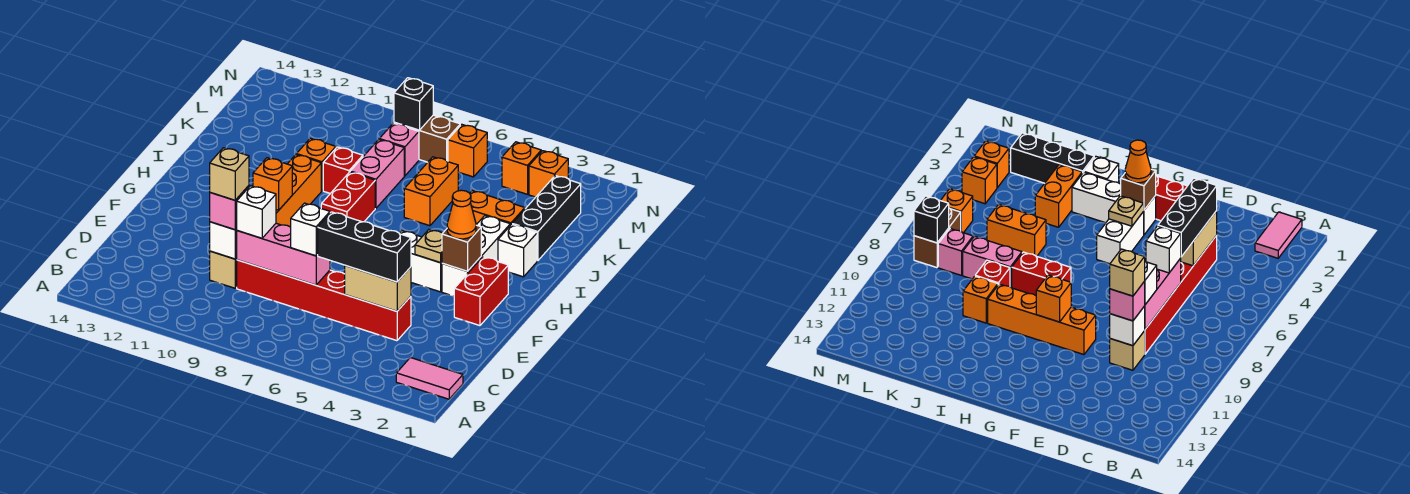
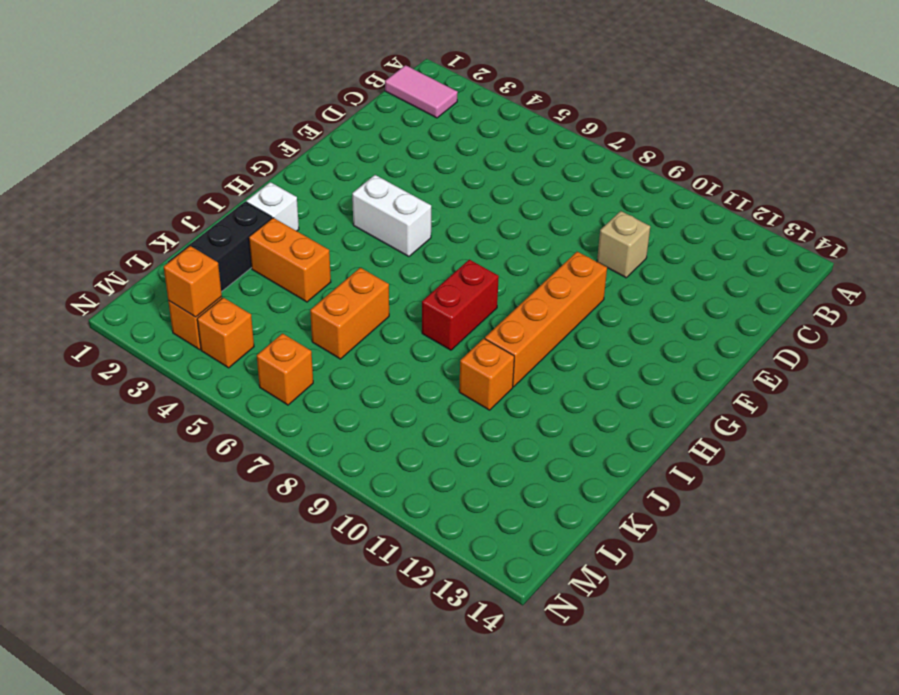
orange brick M3 level 2 -> orange brick G10 level 2
none -> red brick D4:D9 level 1
none -> red brick F2:G2 level 1
none -> white brick G3:I3 level 1
none -> pink brick J8:K8 level 1

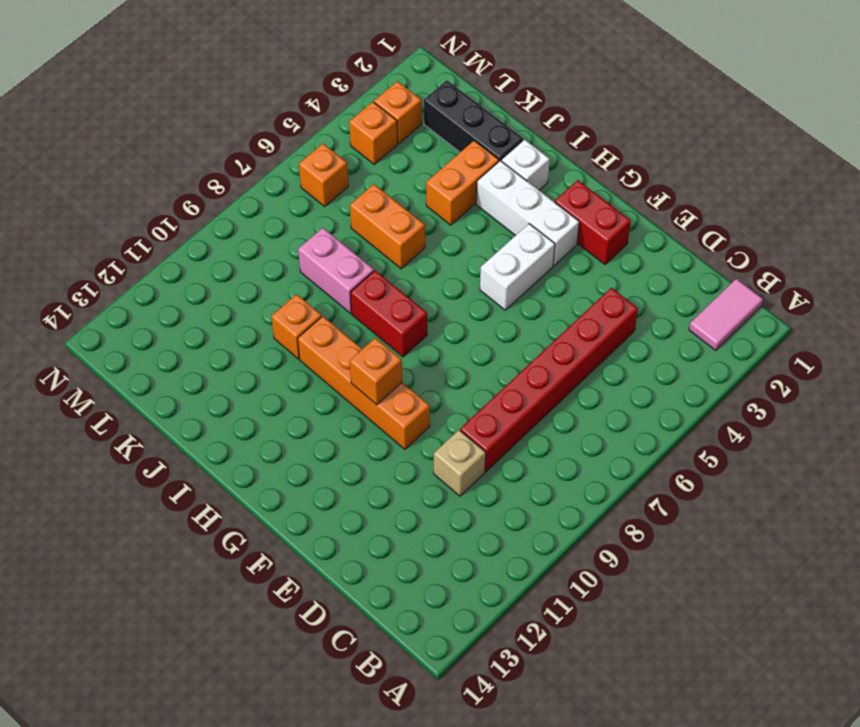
none -> red brick J9 level 1
none -> pink brick L8 level 1
none -> brown brick M7:M8 level 1
none -> tan brick D4:D5 level 2

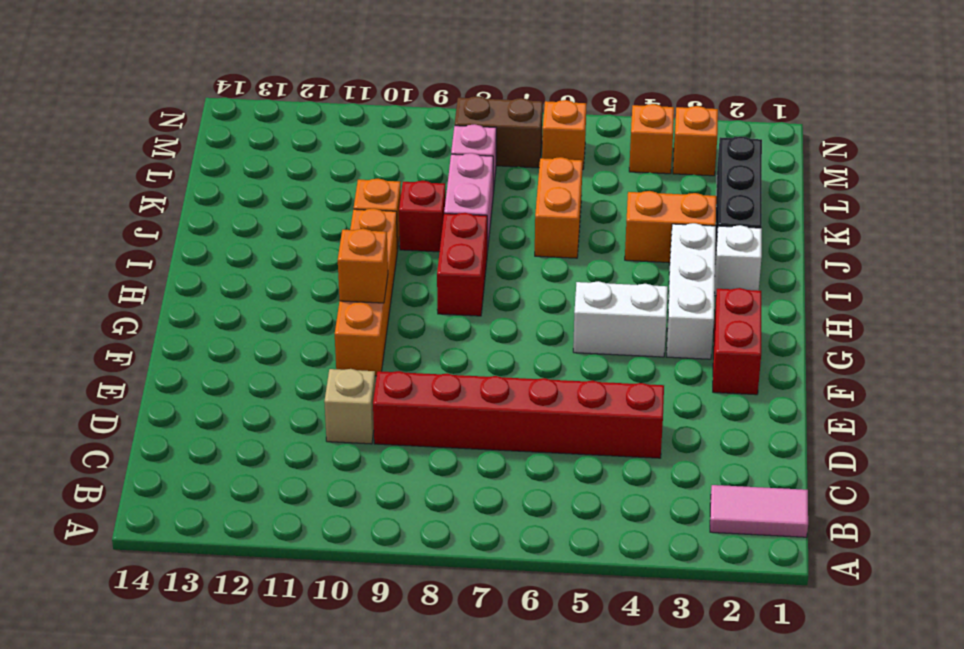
none -> tan brick D4:D5 level 2
none -> pink brick D7:D9 level 2
none -> white brick D10 level 2
none -> brown brick G3 level 2

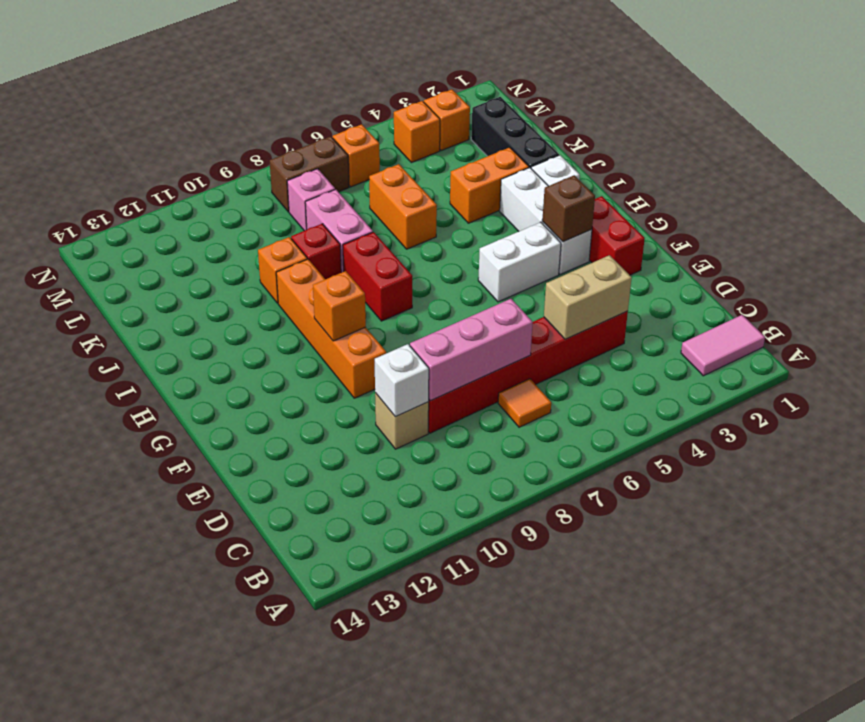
orange tile C7 level 1 -> none
none -> tan plate G4 level 2
none -> black brick M8 level 2
none -> black brick D4:D6 level 3
none -> white brick D7 level 3

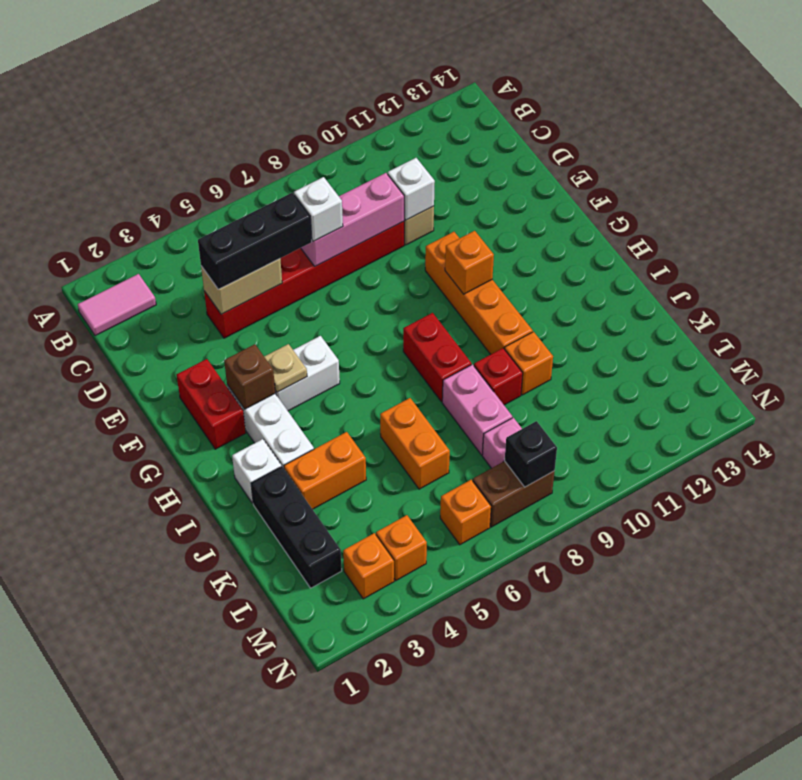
none -> white brick D9 level 3
none -> pink brick D10 level 3
none -> orange cone G3 level 3
none -> tan brick D10 level 4

